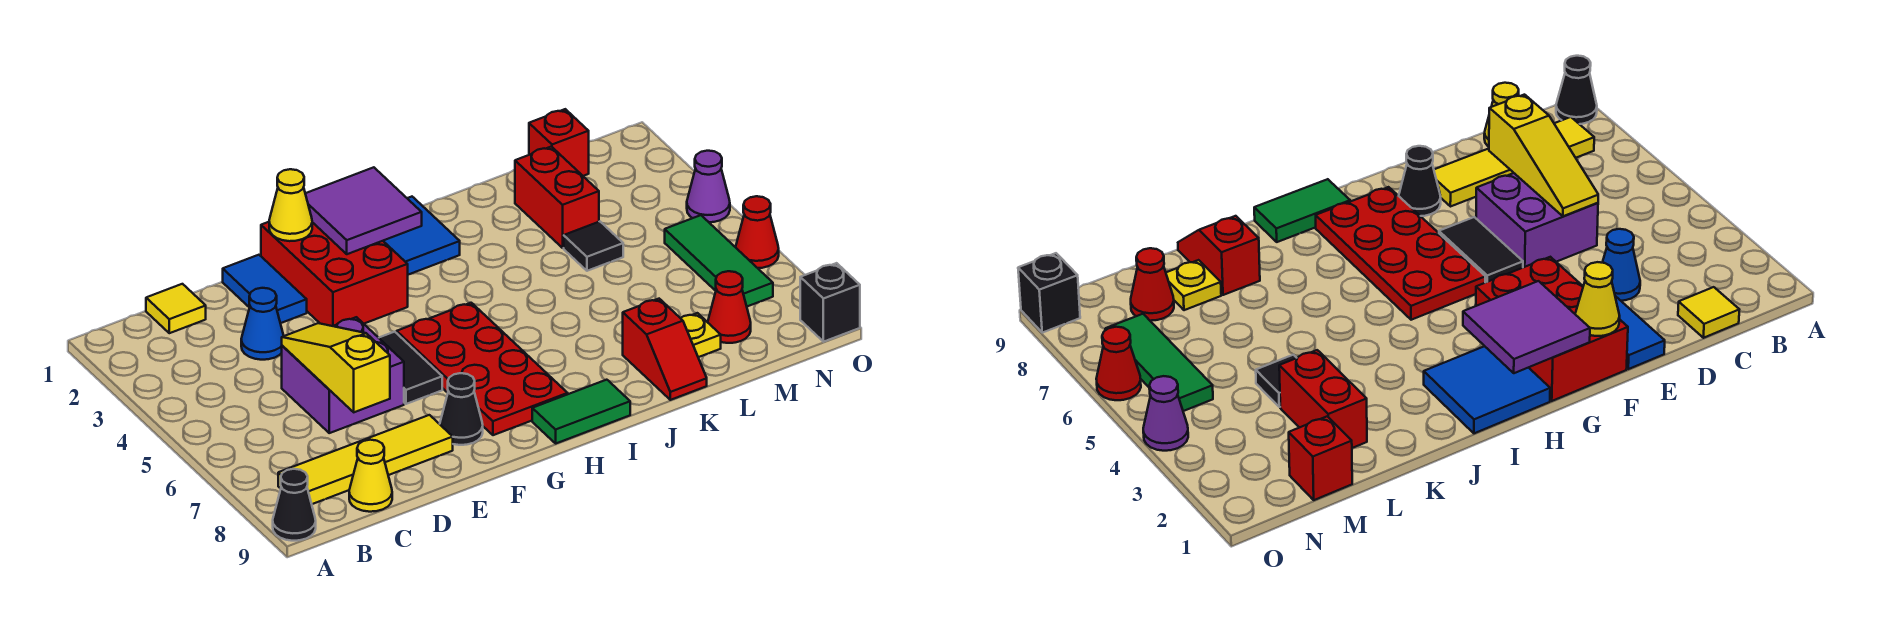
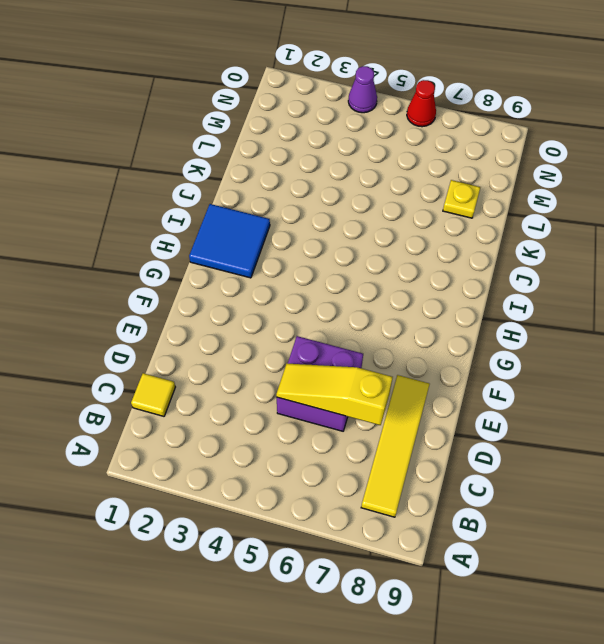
none -> black cone A9 level 1
none -> yellow cone C9 level 1
none -> blue cone D3 level 1

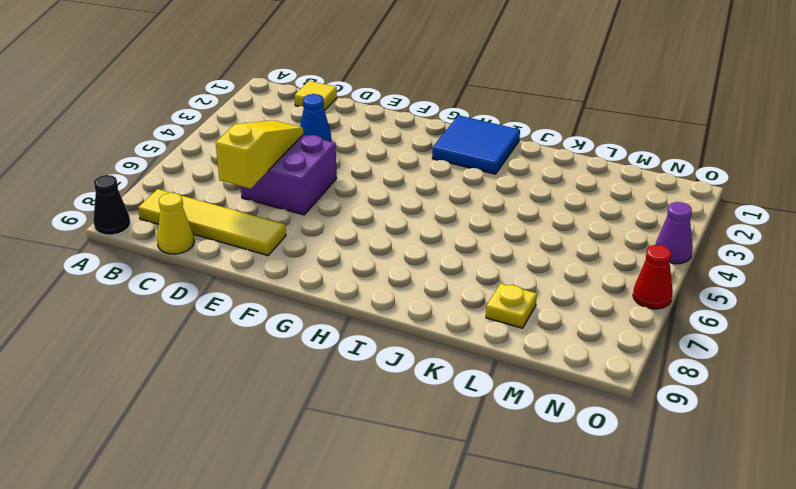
none -> blue tile E1:E2 level 1
none -> red brick F1:G3 level 1
none -> black tile F5:F6 level 1

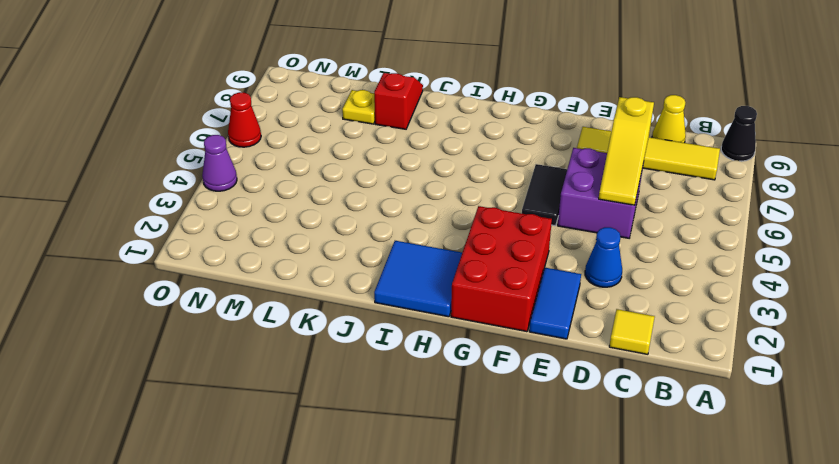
none -> black cone F8 level 1
none -> red plate G5:H8 level 1
none -> green tile H9:I9 level 1

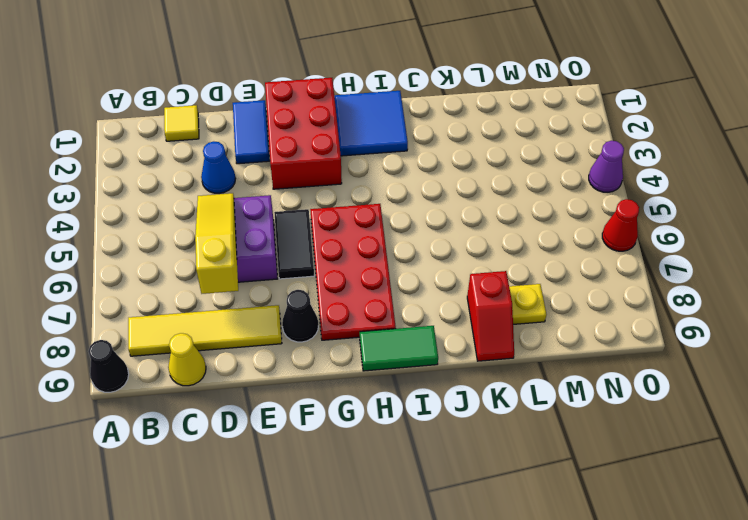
none -> red brick L2:L3 level 1
none -> black tile L4 level 1
none -> red brick M1 level 1

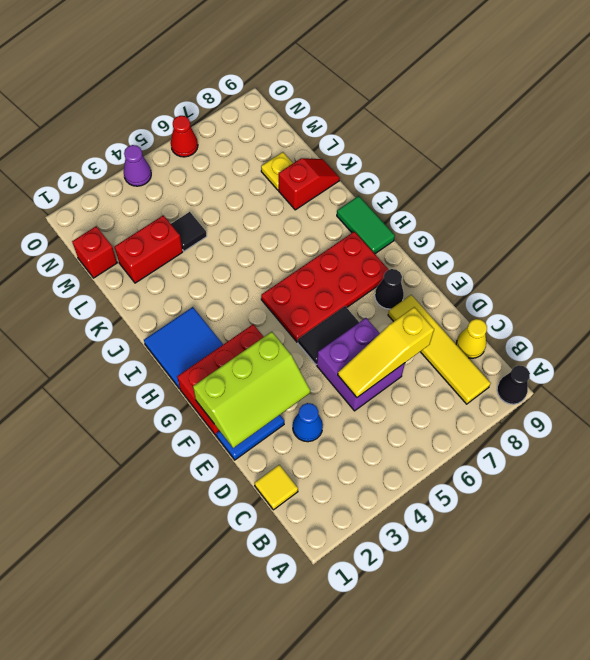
lime slope E1:F3 level 2 top F -> yellow cone F1 level 2
none -> red cone M8 level 1
none -> green tile N5:N7 level 1
none -> black brick O9 level 1

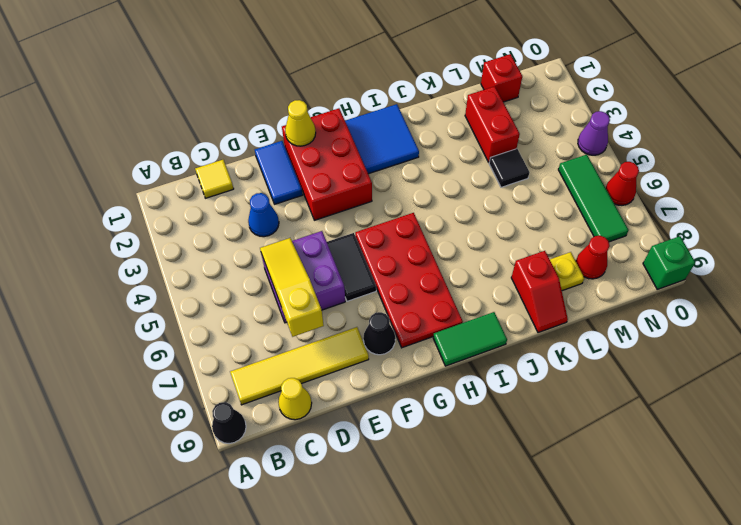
green brick O9 level 1 -> black brick O9 level 1
none -> purple tile G1:H2 level 2

